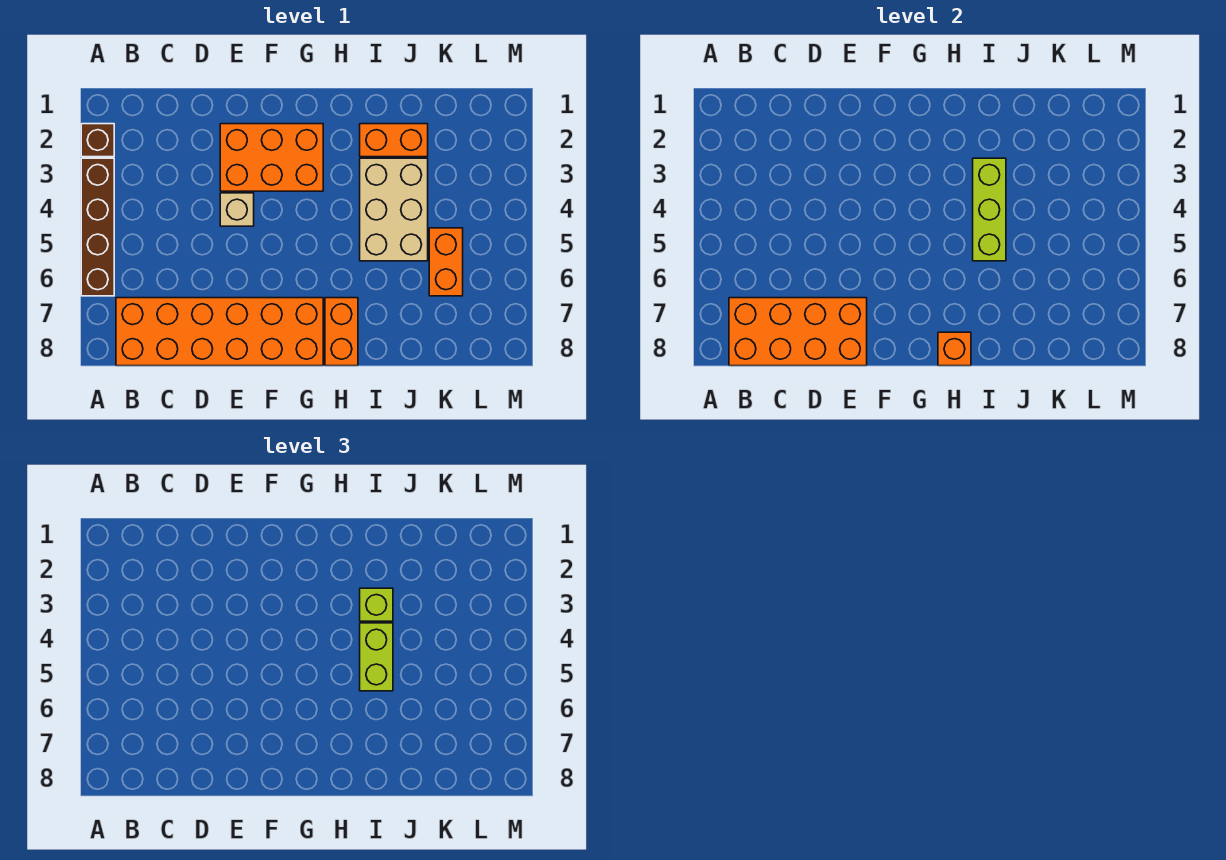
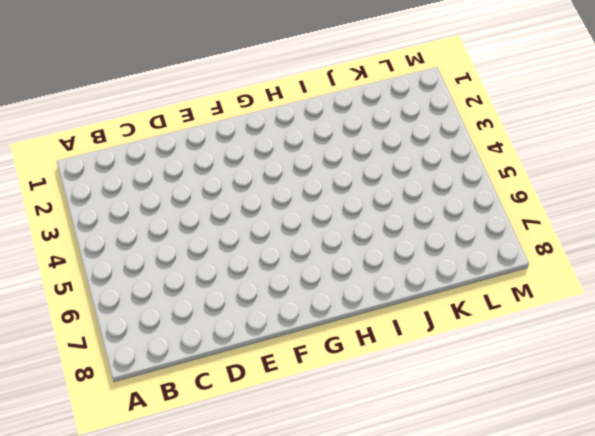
none -> brown brick A2 level 1
none -> brown brick A3:A6 level 1
none -> orange brick B7:G8 level 1

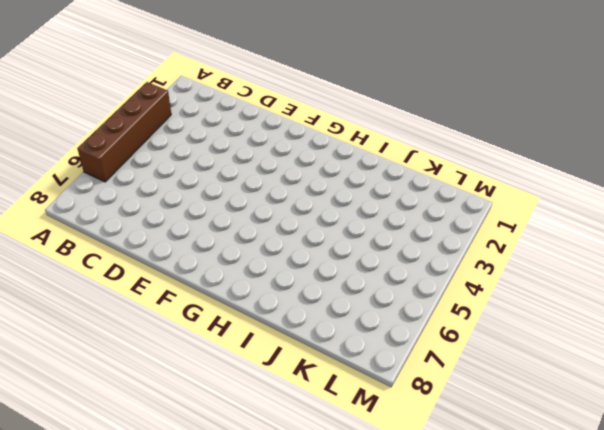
none -> brown brick A2 level 1
none -> orange brick B7:G8 level 1
none -> orange brick E2:G3 level 1

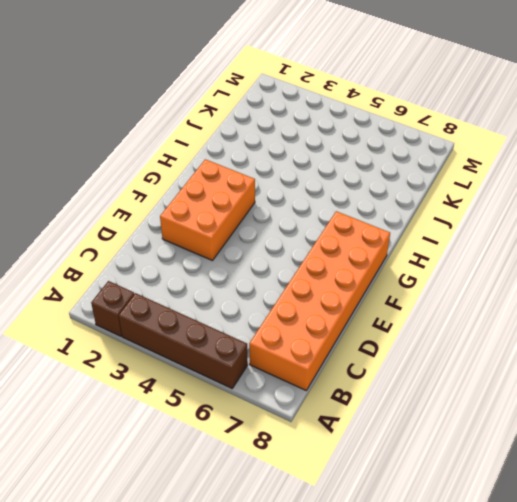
none -> tan brick E4 level 1
none -> orange brick H7:H8 level 1
none -> orange brick I2:J2 level 1

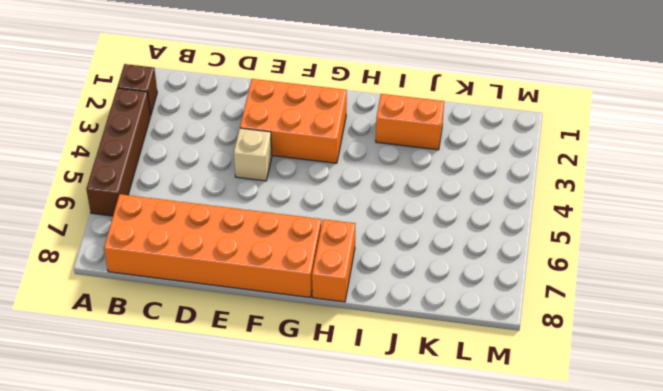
none -> tan brick I3:J5 level 1
none -> orange brick K5:K6 level 1
none -> orange brick B7:E8 level 2

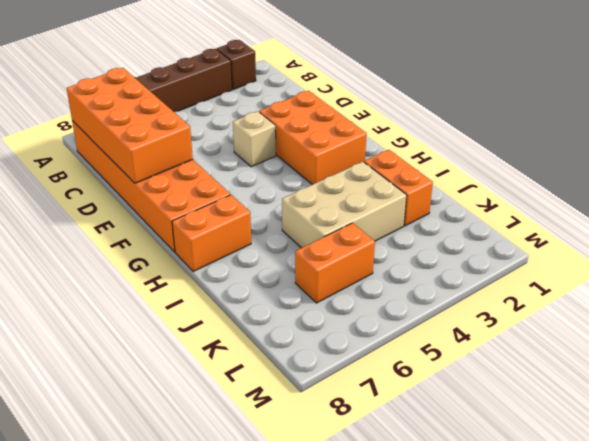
none -> orange brick H8 level 2
none -> lime brick I3:I5 level 2
none -> lime brick I3 level 3

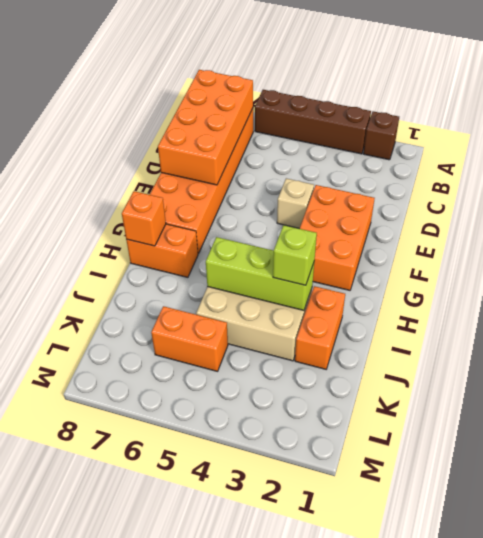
none -> lime brick I4:I5 level 3

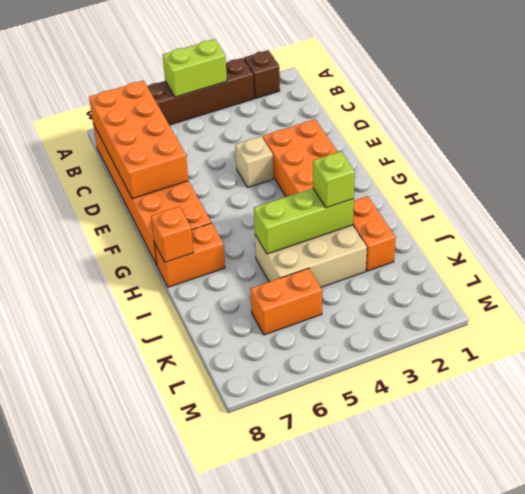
lime brick A4:A5 level 2 -> lime brick I4:I5 level 3

